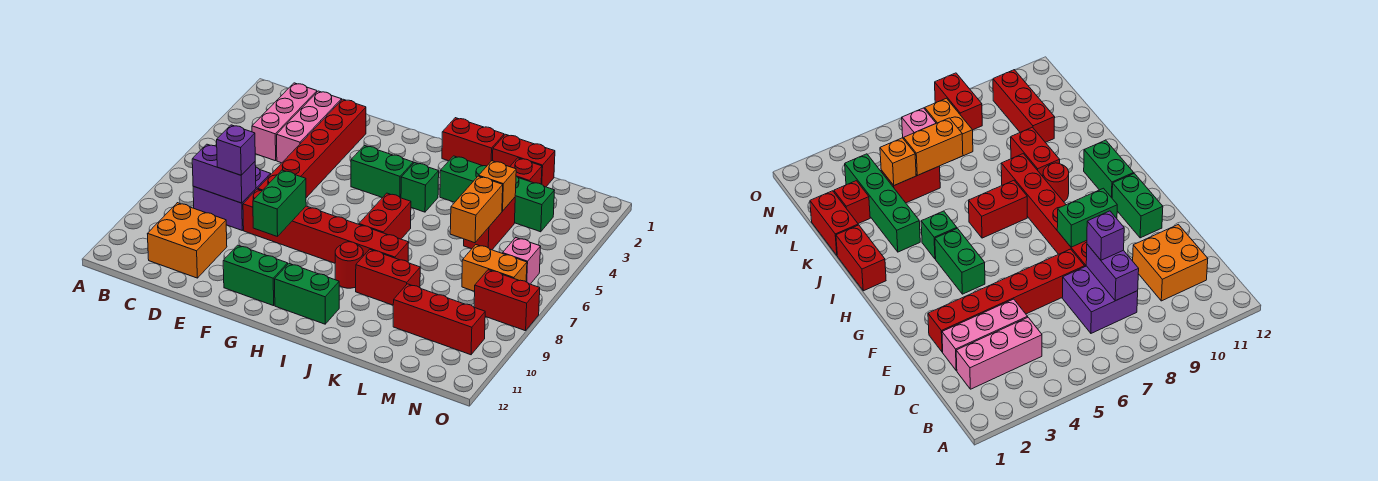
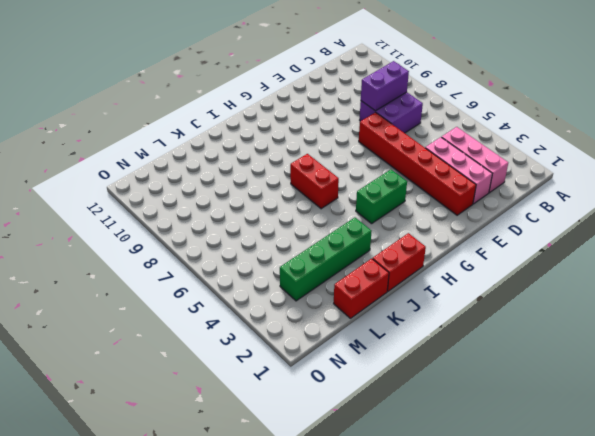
none -> orange brick C10:D11 level 1
none -> red brick E8:J8 level 1
none -> green brick F11:G11 level 1

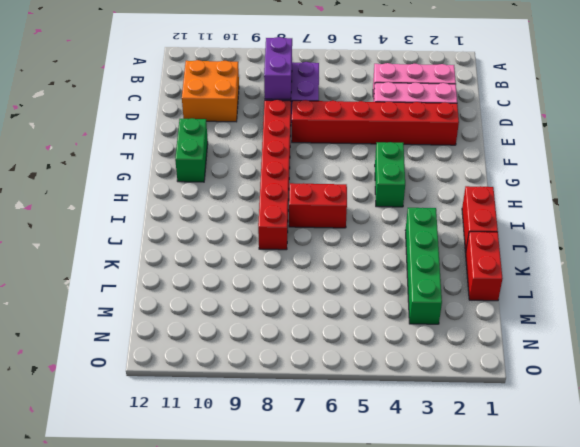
none -> green brick H11:I11 level 1
none -> green brick I4 level 1
none -> red round brick I9 level 1

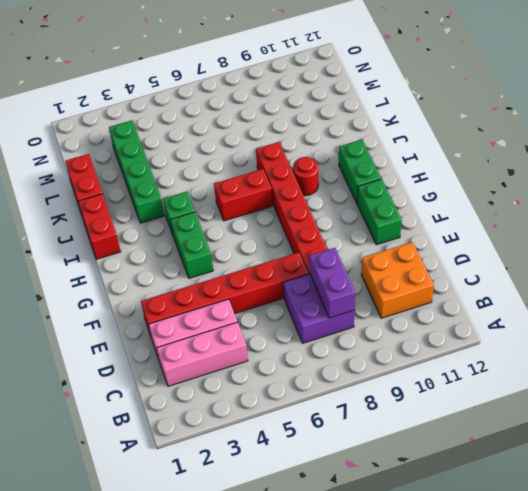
none -> red brick J9:K9 level 1
none -> red brick L2 level 1
none -> red brick L4:L5 level 1

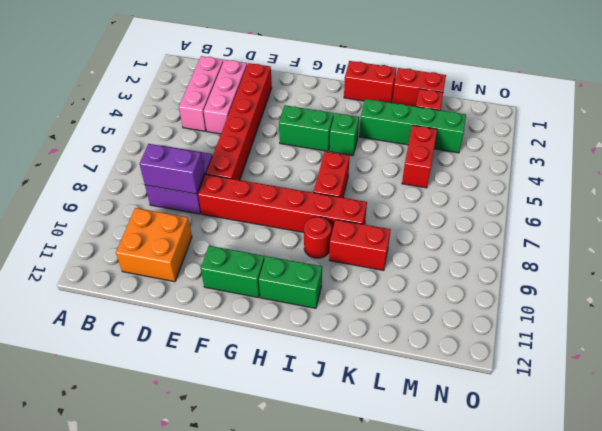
none -> red brick L10:N10 level 1
none -> orange brick M7:N7 level 1
none -> pink brick N6 level 1

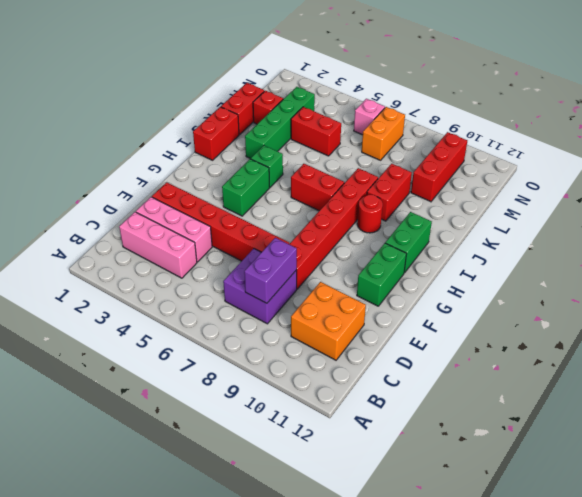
none -> red brick N8:O8 level 1
none -> green brick F8:F9 level 2
none -> orange brick L4 level 2

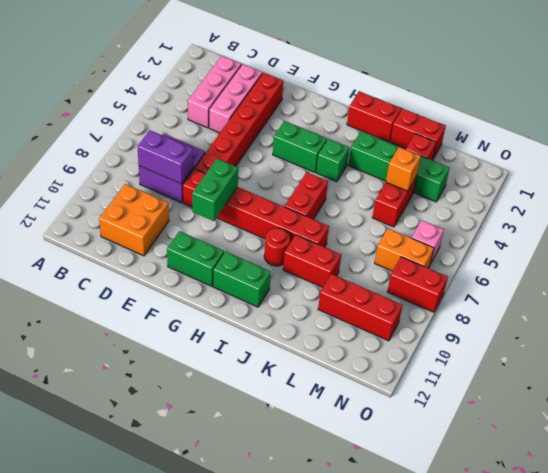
none -> orange brick L5:L6 level 2
none -> purple brick D8 level 3

